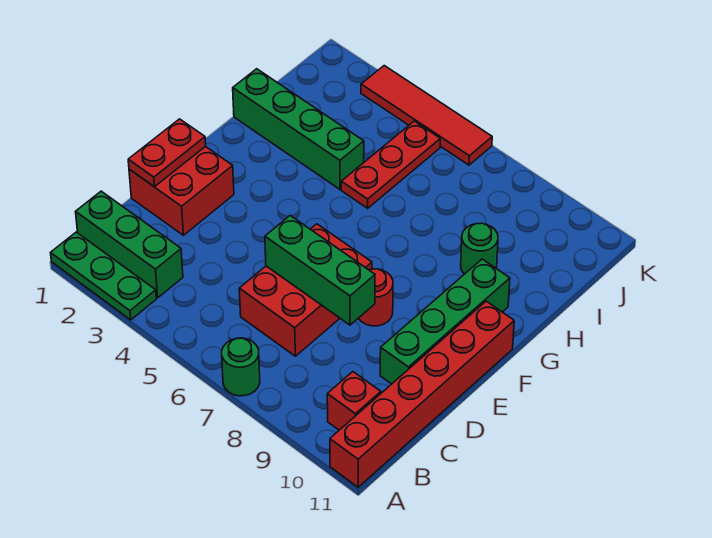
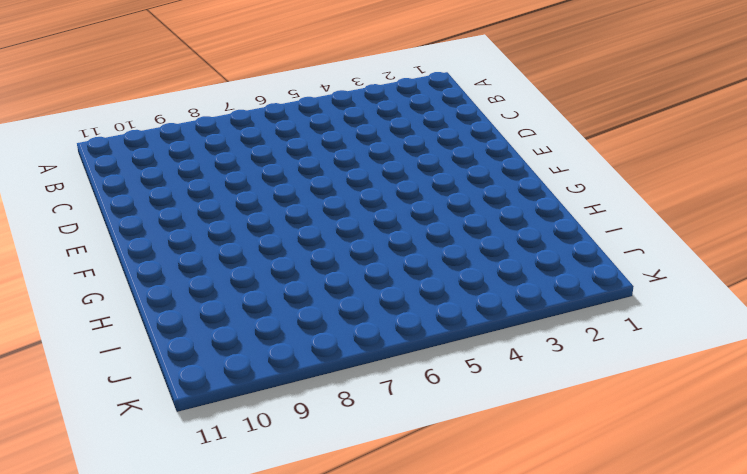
none -> green plate A1:A3 level 1
none -> green round brick A7 level 1
none -> red brick A11:F11 level 1

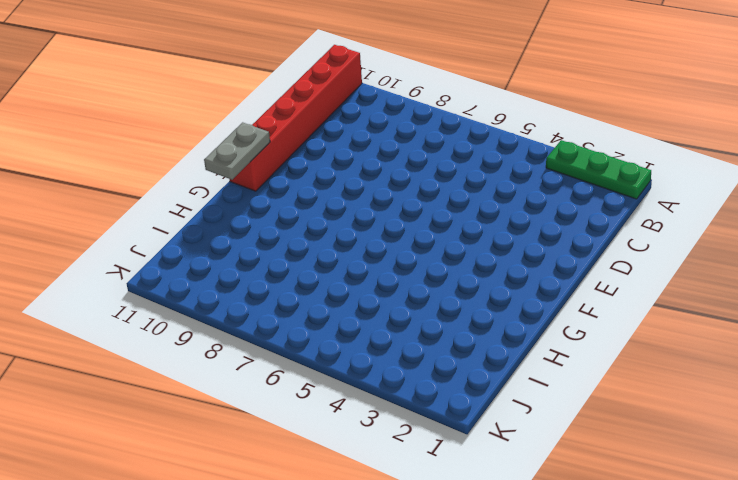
grey plate F11:G11 level 2 -> none
none -> green round brick A7 level 1
none -> green brick B1:B3 level 1
none -> red brick B10 level 1

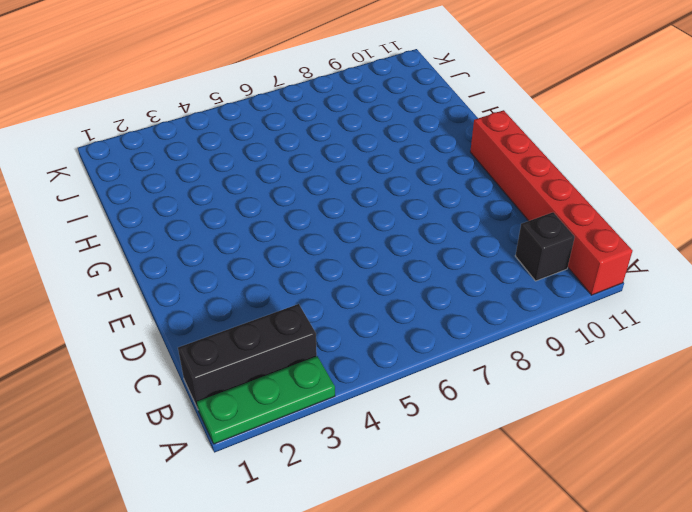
black brick B1:B3 level 1 -> green brick B1:B3 level 1
black brick B10 level 1 -> red brick B10 level 1
none -> green round brick A7 level 1
none -> red brick C6:E7 level 1
none -> red brick D1:E2 level 1

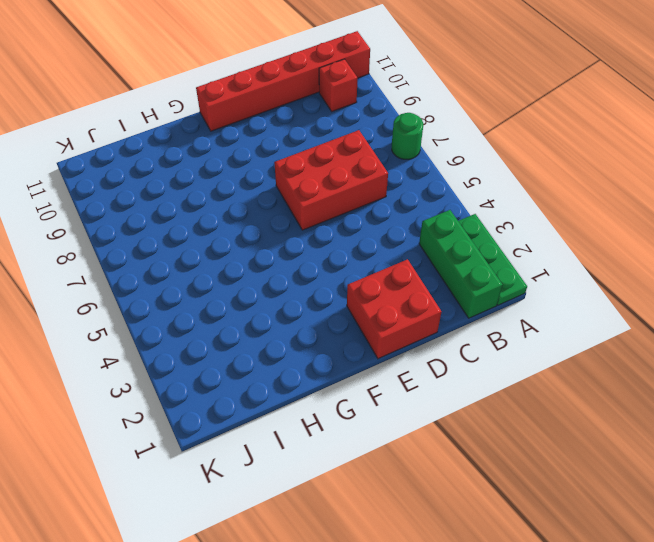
none -> green brick D10:G10 level 1
none -> red round brick E8 level 1
none -> green brick H1:H4 level 1

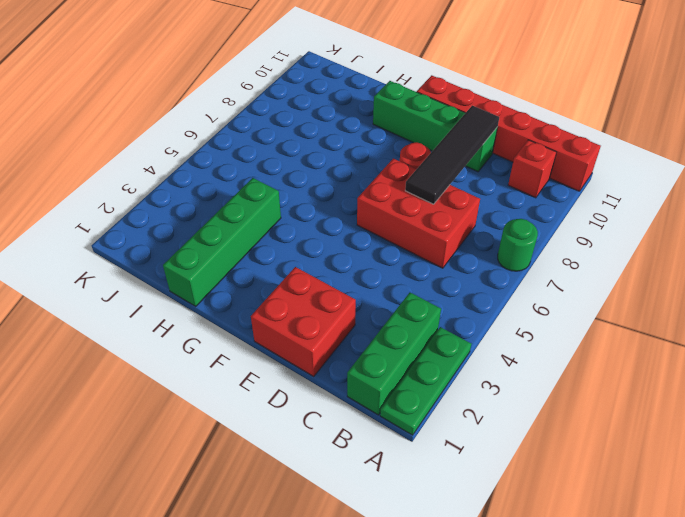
black tile D7:D10 level 2 -> green brick D6:D8 level 2
none -> red plate H5:J5 level 1
none -> green round brick H9 level 1
none -> red tile K3:K6 level 1

